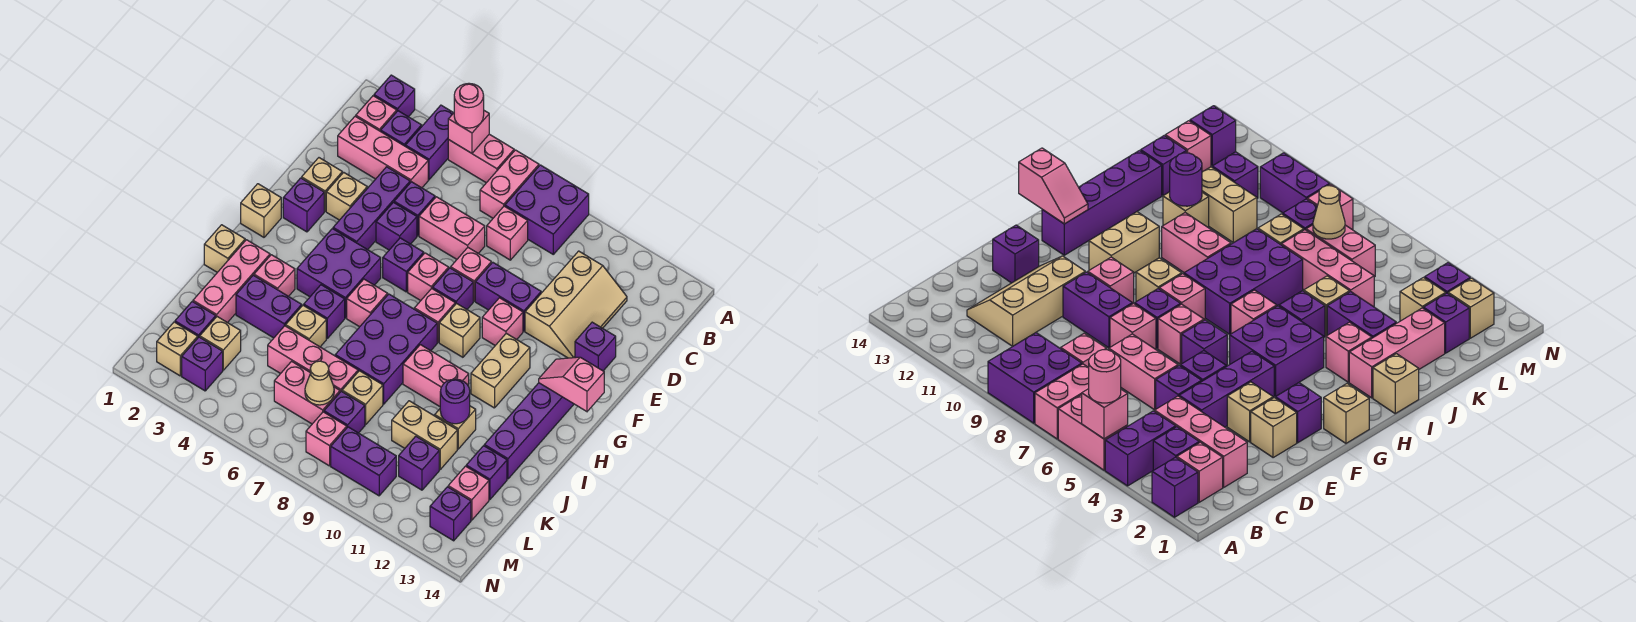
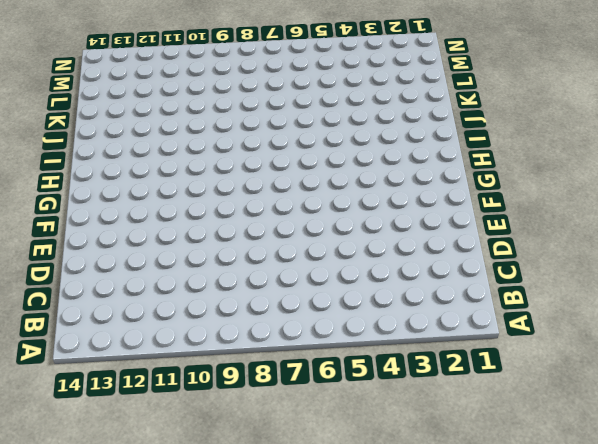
none -> purple brick A2 level 1
none -> purple brick A4:B4 level 1
none -> pink brick A5:A6 level 1
none -> pink brick A7:B7 level 1

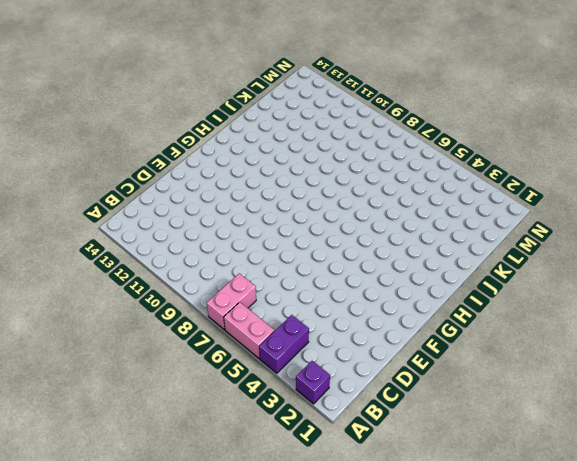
none -> purple brick A8:B9 level 1
none -> pink brick B2 level 1
none -> purple brick B3 level 1
none -> pink brick C2:C4 level 1

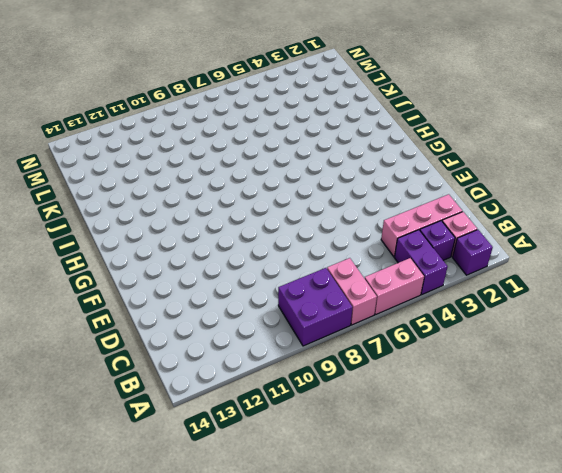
none -> pink brick C8 level 1
none -> tan slope C11:E12 level 1 top 11
none -> purple brick D4:F4 level 1
none -> purple brick D5 level 1

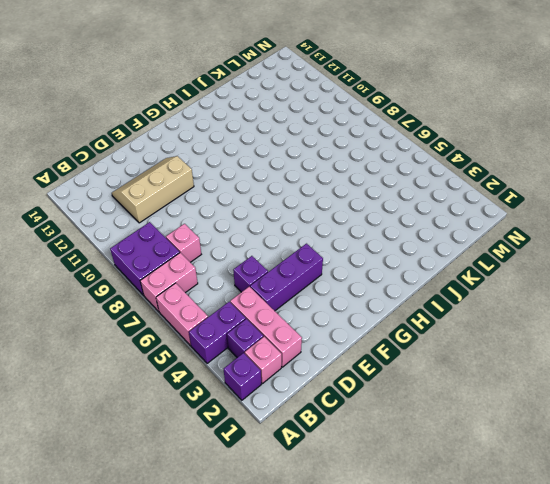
none -> pink brick D6:D7 level 1
none -> tan brick E2 level 1
none -> tan brick E3 level 1
none -> purple brick E5 level 1

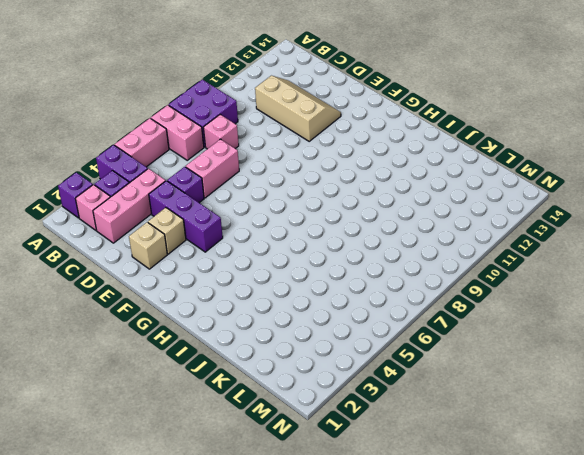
none -> purple brick E5 level 1
none -> pink brick E8 level 1
none -> purple brick E9:E10 level 1
none -> purple brick E13 level 1

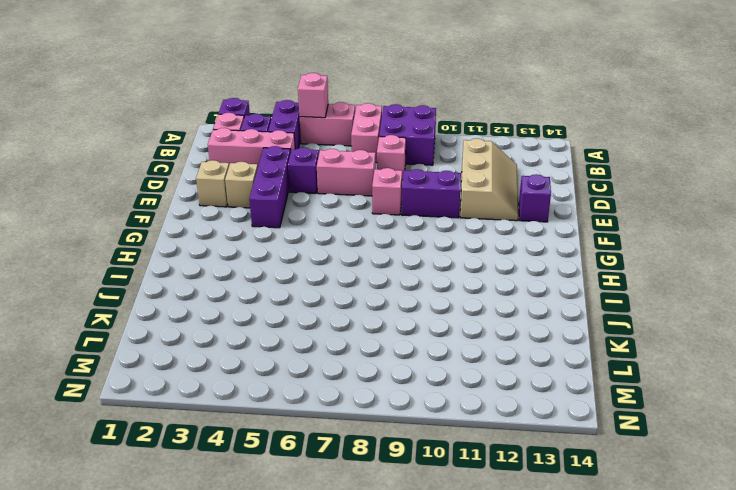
none -> purple brick E5 level 1
none -> purple brick F2 level 1
none -> purple brick F6 level 1
none -> pink brick F7 level 1

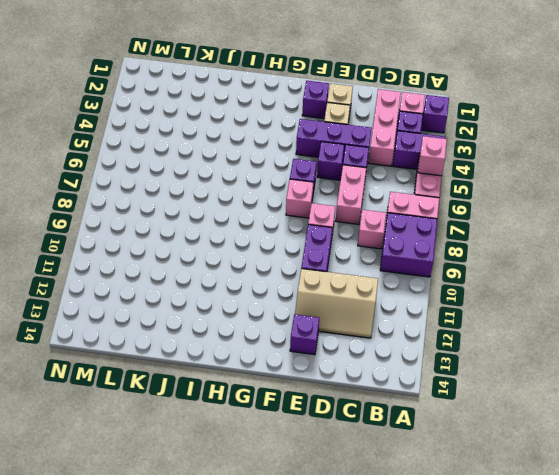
none -> purple brick F8 level 1
none -> pink brick F10 level 1
none -> tan brick G1 level 1
none -> purple brick G4:H5 level 1

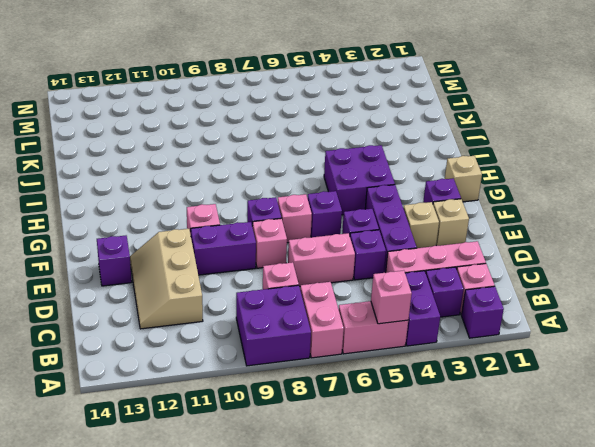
none -> pink brick G8 level 1
none -> tan brick G9 level 1
none -> tan brick G11:H11 level 1
none -> purple brick G13:J13 level 1

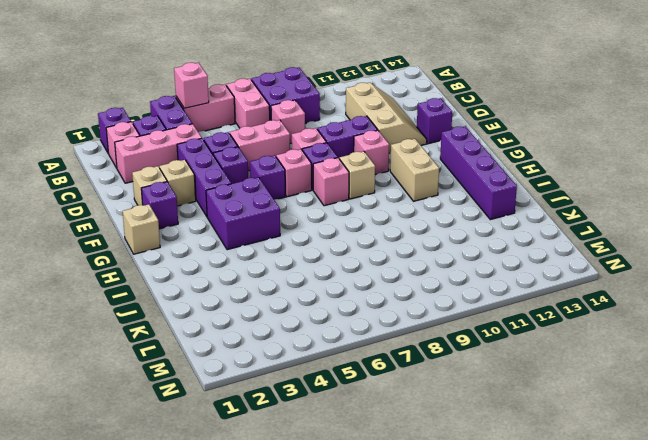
none -> pink brick H6 level 1
none -> purple brick H7:J8 level 1
none -> tan brick I1 level 1
none -> pink brick I2:K2 level 1

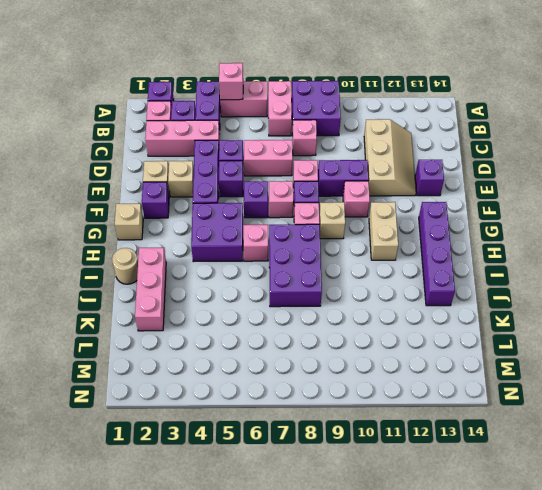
tan round brick I1 level 1 -> tan brick I1 level 1
none -> pink brick I3 level 1
none -> purple brick I5 level 1
none -> pink brick I9:I10 level 1
none -> purple brick J3:J4 level 1

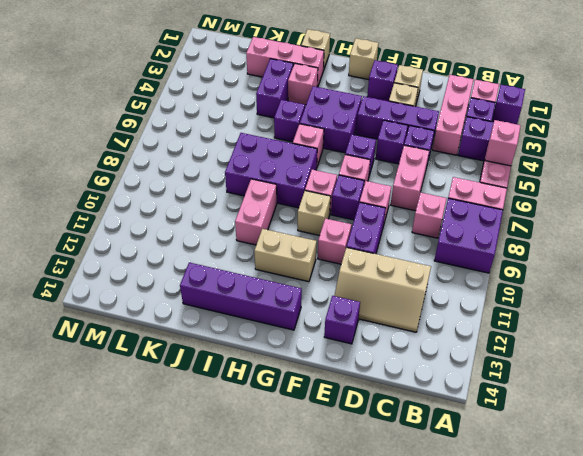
none -> tan brick J5 level 1
none -> tan brick J11 level 1
none -> pink brick K5:K7 level 1
none -> tan brick K8 level 1

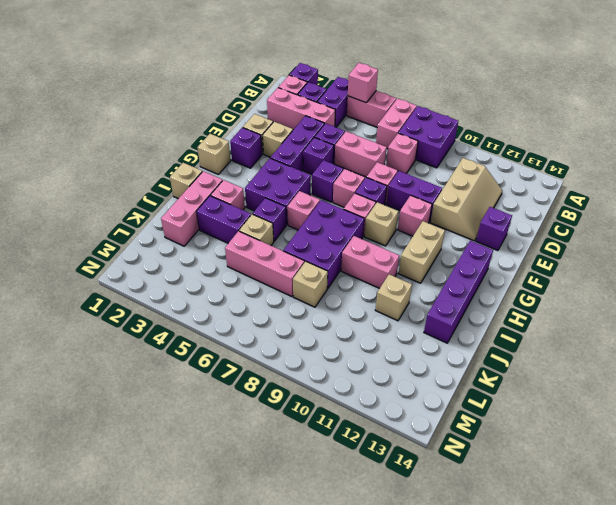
none -> tan brick K10:K11 level 1
none -> purple brick K13 level 1
none -> purple brick L2 level 1
none -> tan brick L3 level 1

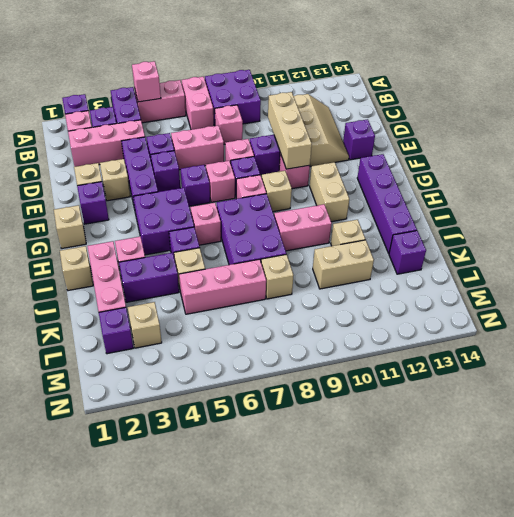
tan brick D10:F10 level 2 -> none
none -> pink brick L6:L7 level 1
none -> purple brick L8 level 1
none -> purple brick L11 level 1
none -> pink brick L13 level 1

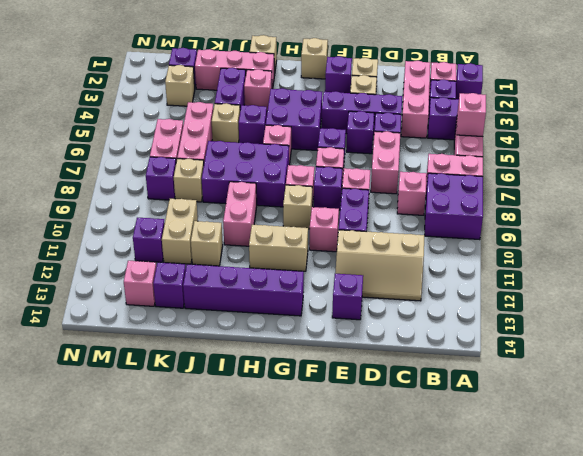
none -> tan brick M2 level 1
none -> purple brick M3 level 1
none -> pink brick M8 level 1
none -> purple brick M9:M10 level 1

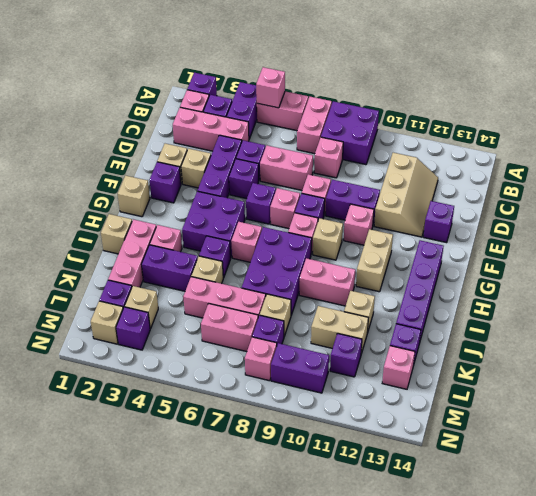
none -> purple brick M13 level 1
none -> pink slope G13:G14 level 2 top 14
none -> purple round brick J11 level 2
none -> tan cone L7 level 2

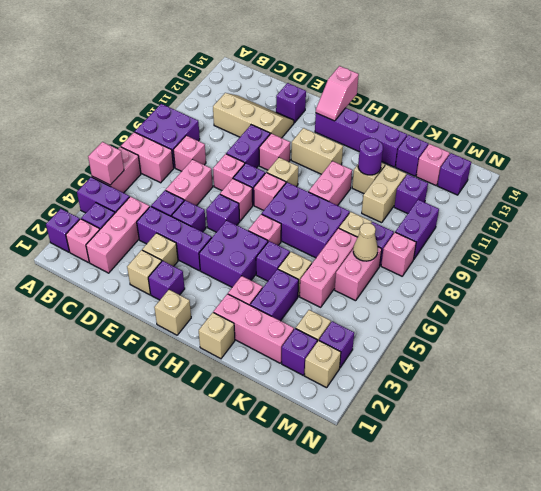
none -> pink round brick A5 level 3

